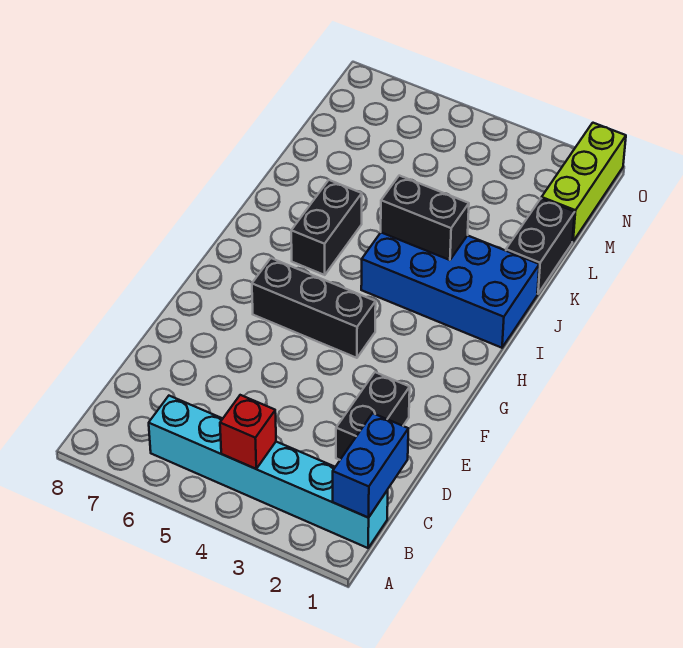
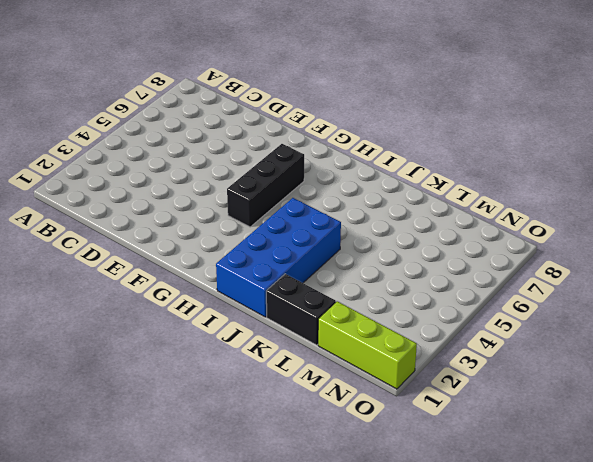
none -> cyan brick B1:B6 level 1
none -> black brick D2:E2 level 1

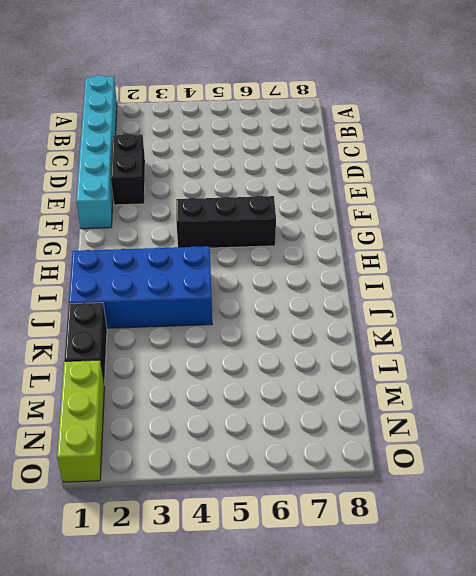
cyan brick A1:F1 level 1 -> cyan brick B1:B6 level 1
none -> black brick I6:J6 level 1
none -> blue brick B1:C1 level 2

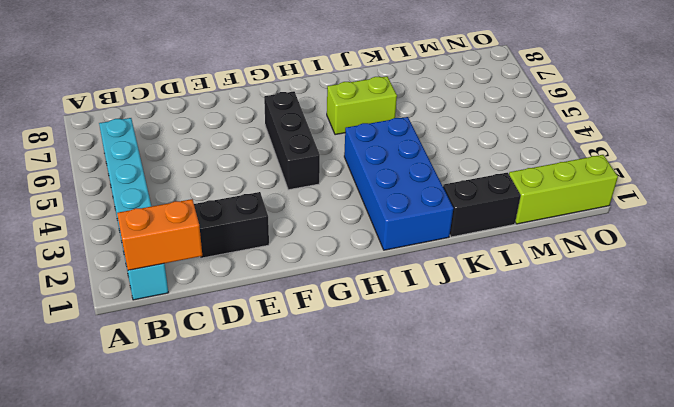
orange brick B1:C1 level 2 -> blue brick B1:C1 level 2
lime brick I6:J6 level 1 -> black brick I6:J6 level 1
none -> red brick B4 level 2
none -> black brick J3:J4 level 2

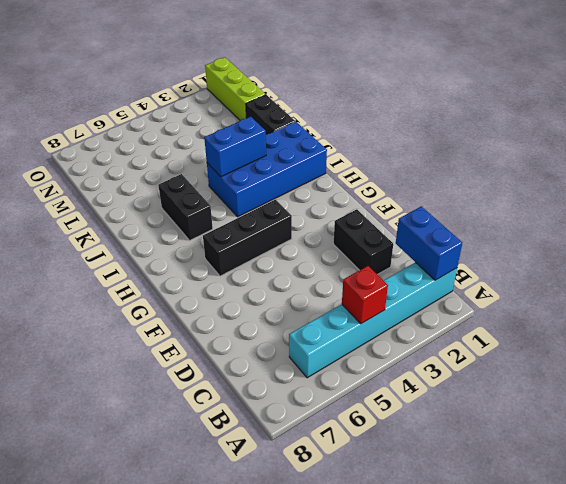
blue brick J3:J4 level 2 -> black brick J3:J4 level 2

